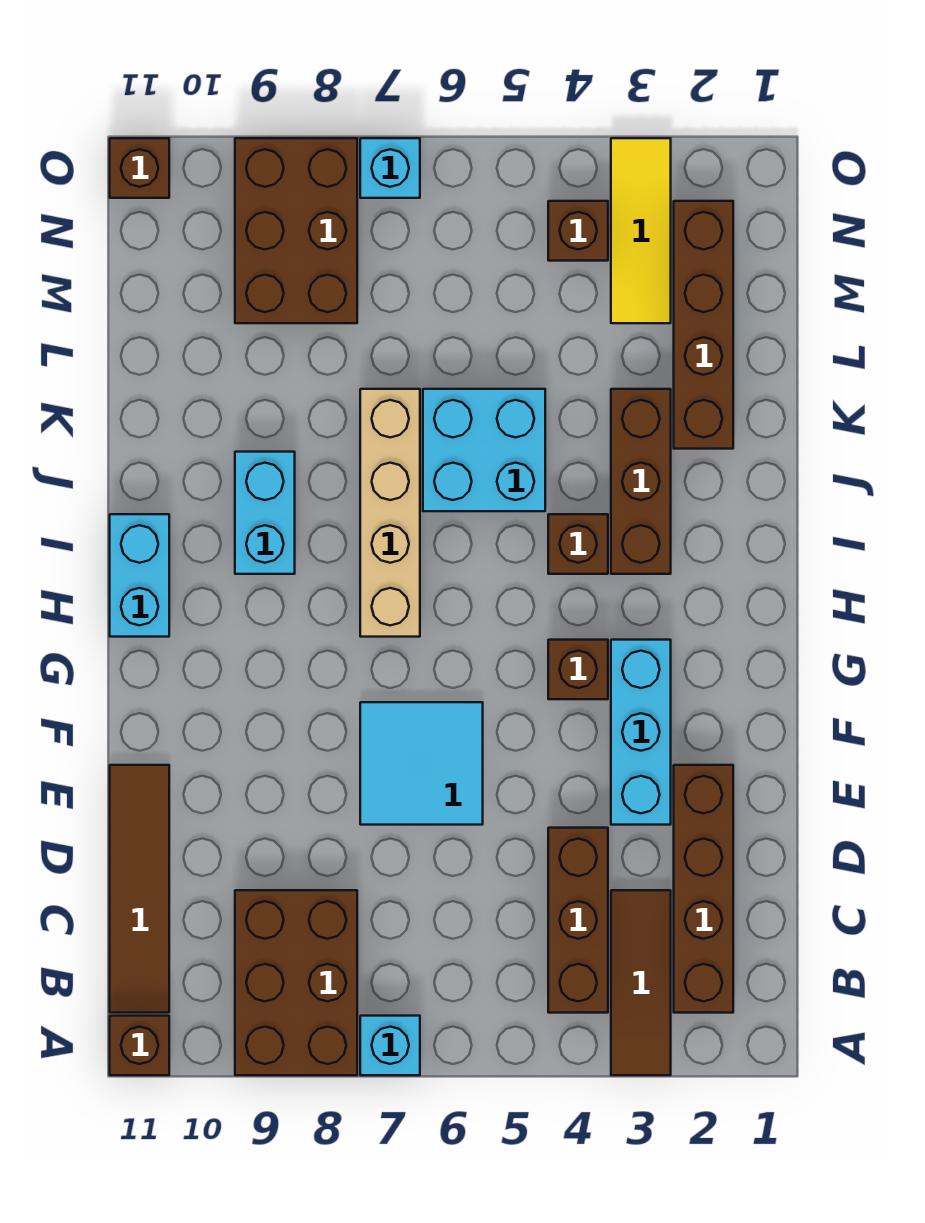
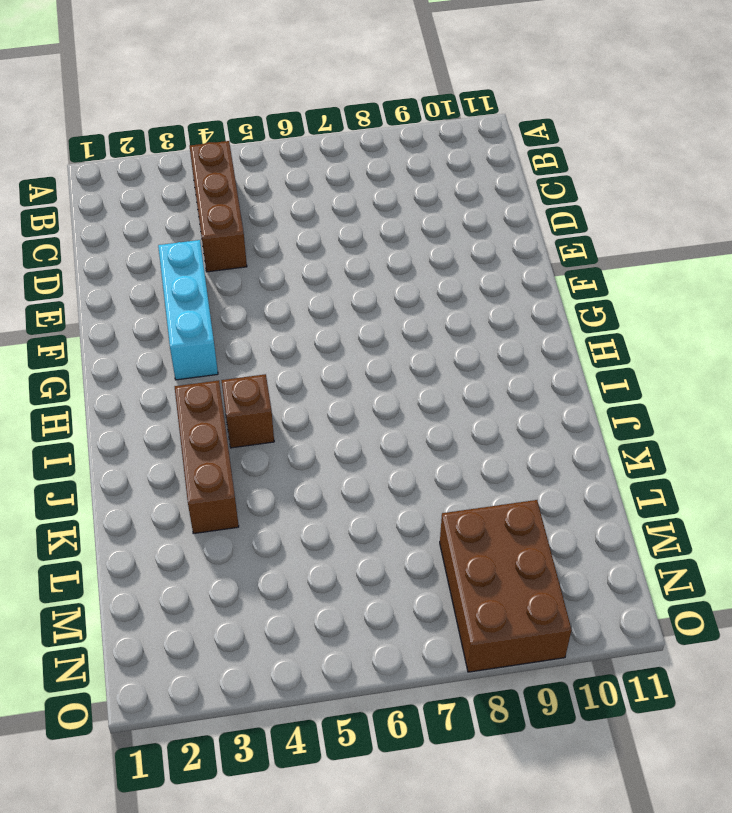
none -> brown tile A3:C3 level 1
none -> cyan brick A7 level 1
none -> brown brick A8:C9 level 1

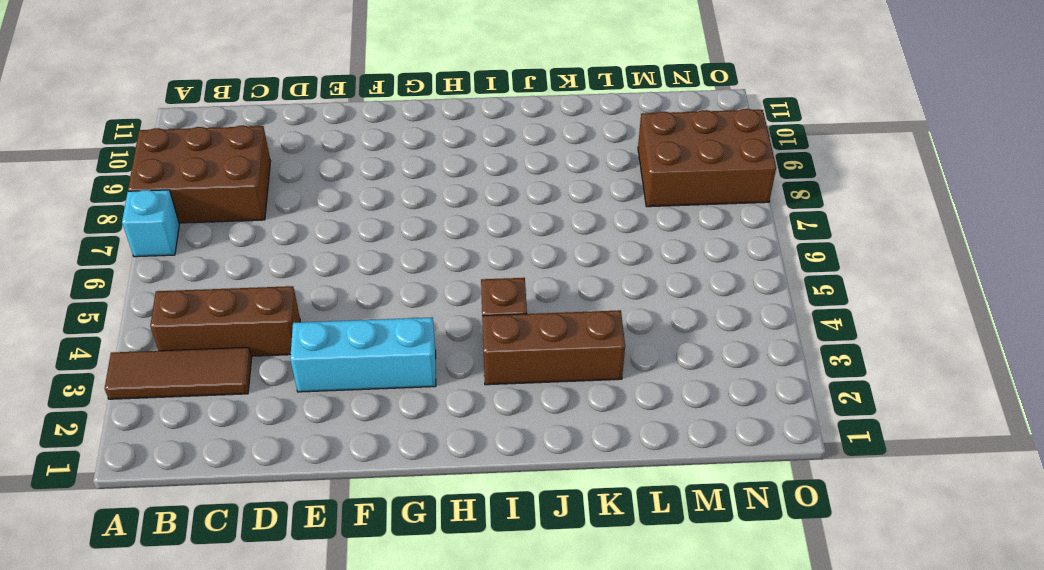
none -> brown brick A11 level 1
none -> brown brick B2:E2 level 1
none -> brown tile B11:E11 level 1

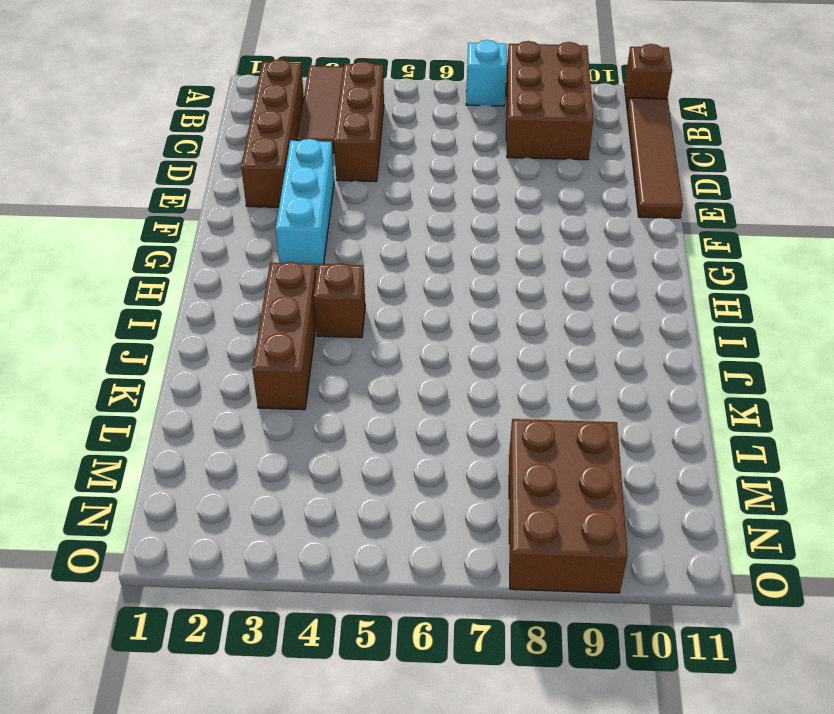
none -> cyan tile E6:F7 level 1
none -> brown brick G4 level 1
none -> tan brick H7:K7 level 1

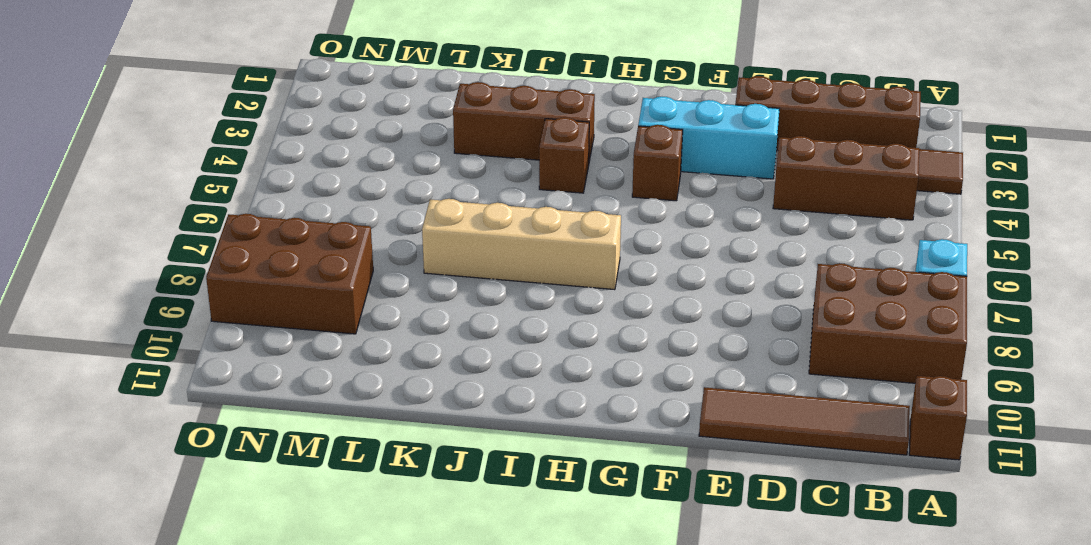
none -> cyan tile E6:F7 level 1
none -> cyan brick H11:I11 level 1
none -> cyan brick I9:J9 level 1

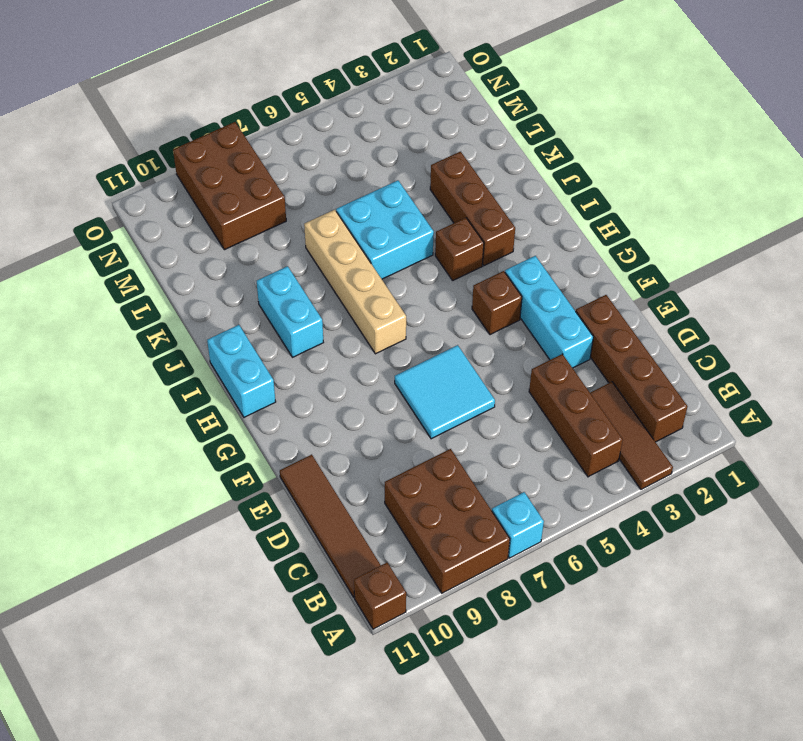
none -> brown brick K2:N2 level 1
none -> yellow tile M3:O3 level 1
none -> brown brick N4 level 1

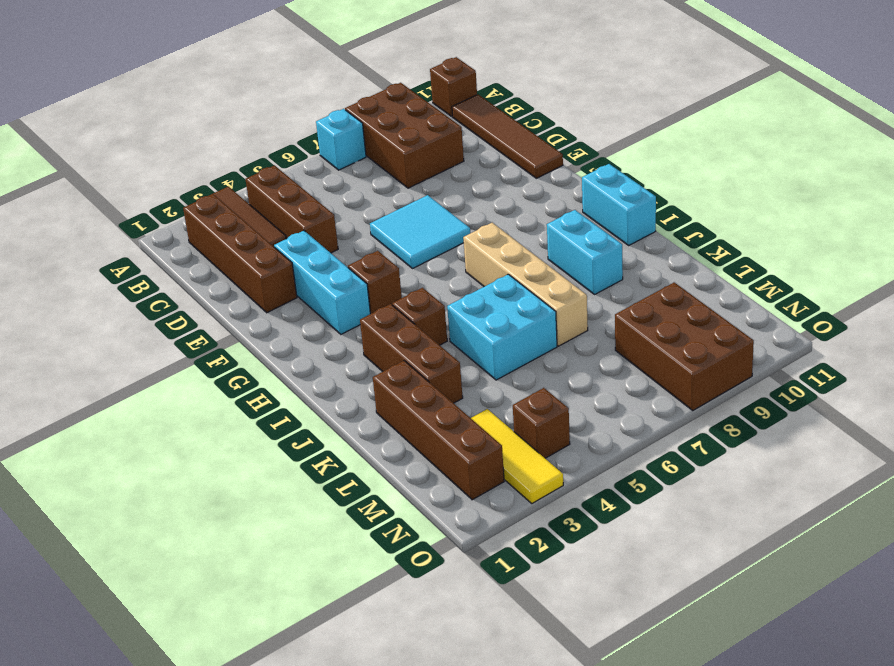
none -> cyan brick O7 level 1
none -> brown brick O11 level 1

